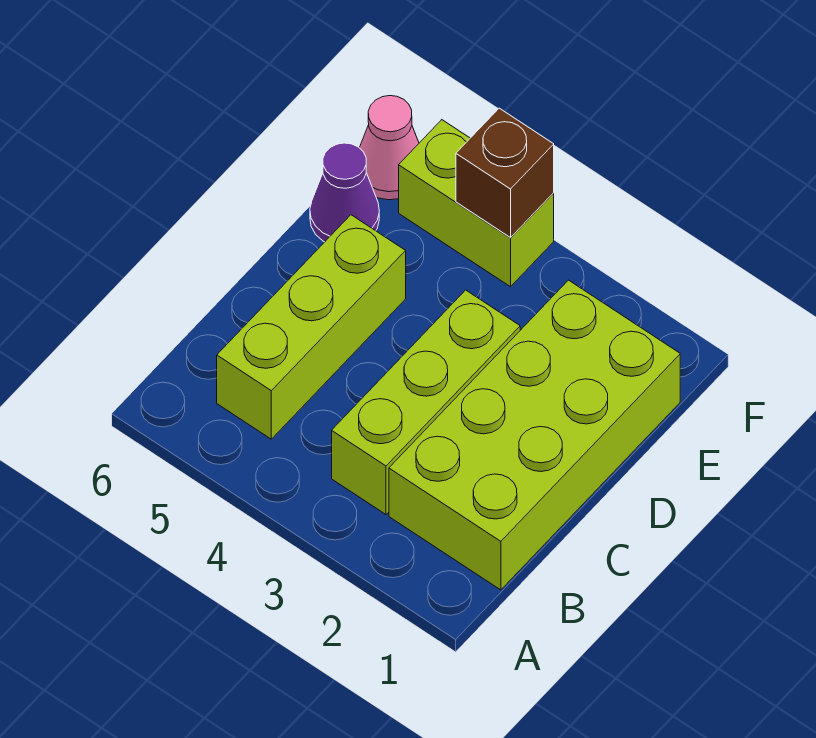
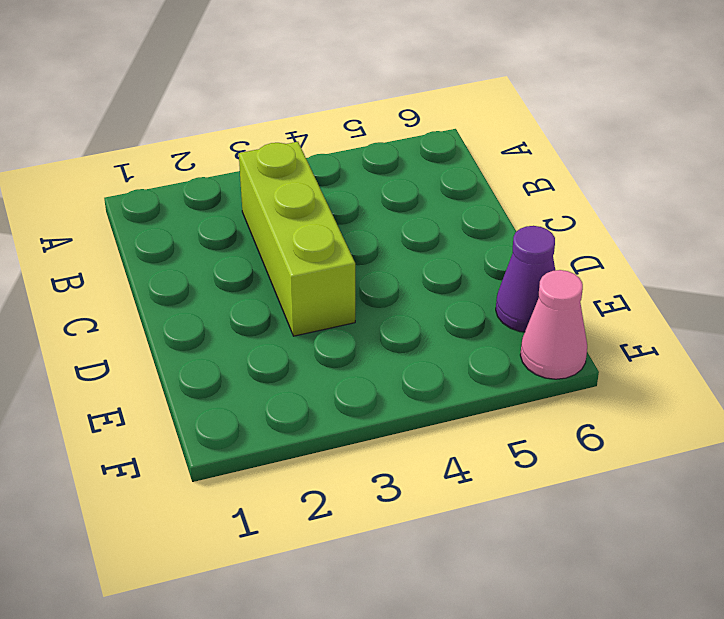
none -> lime brick B1:E2 level 1
none -> lime brick B5:D5 level 1

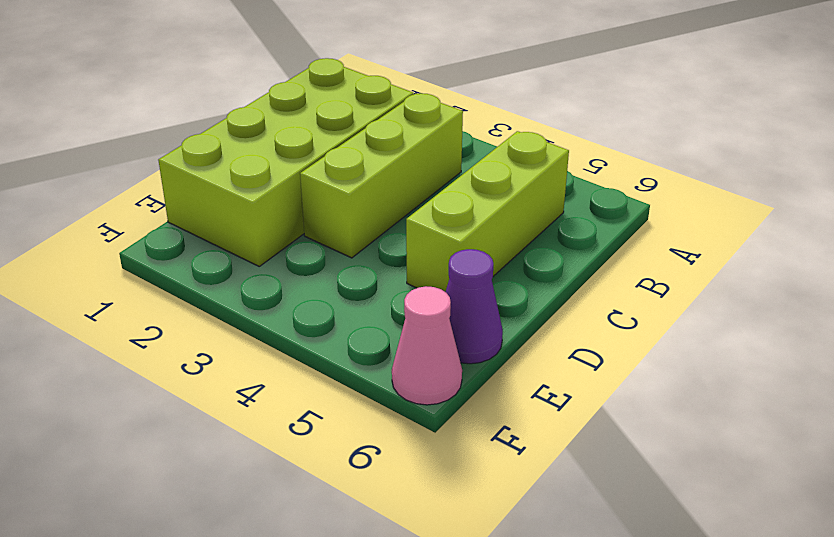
none -> lime brick F4:F5 level 1
none -> brown brick F4 level 2

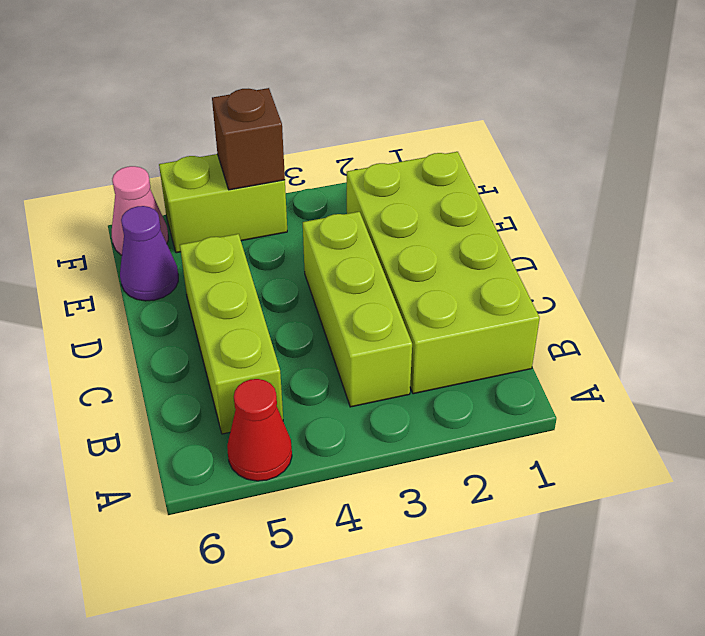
red cone A5 level 1 -> none

